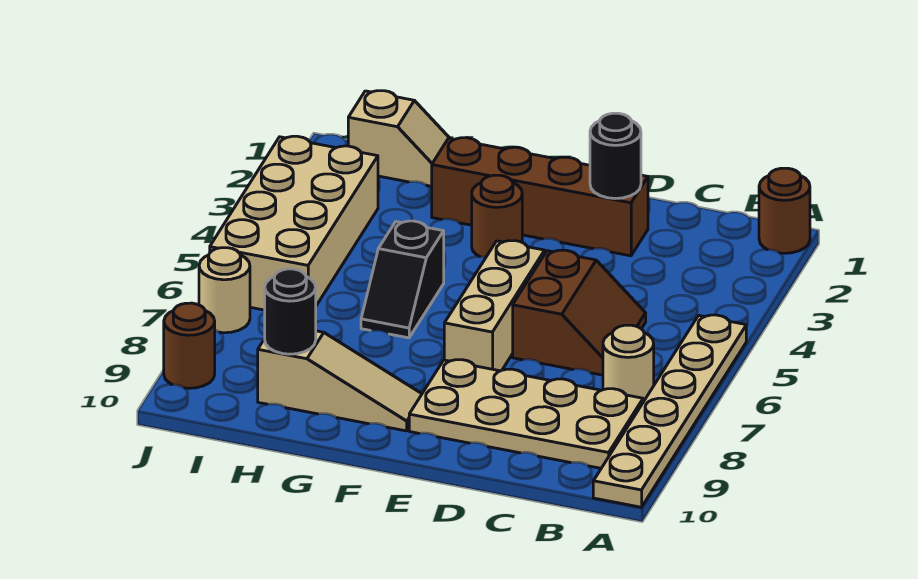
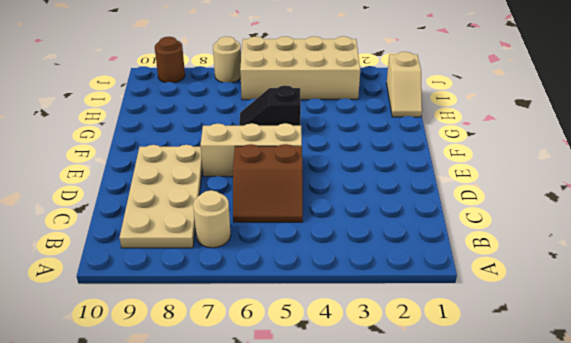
none -> brown round brick A1 level 1
none -> tan plate A5:A10 level 1
none -> brown brick D2:G2 level 1

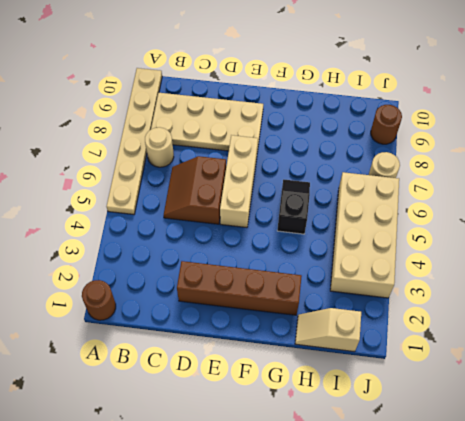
none -> brown round brick F3 level 1
none -> tan slope F9:H9 level 1 top H
none -> black round brick D2 level 2

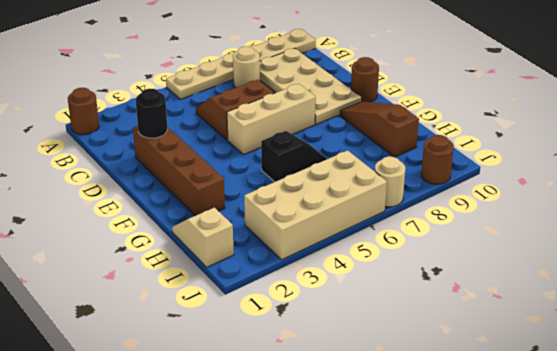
brown round brick E10 level 1 -> brown round brick F3 level 1
brown slope F9:H9 level 1 top H -> tan slope F9:H9 level 1 top H
none -> black round brick H9 level 2

